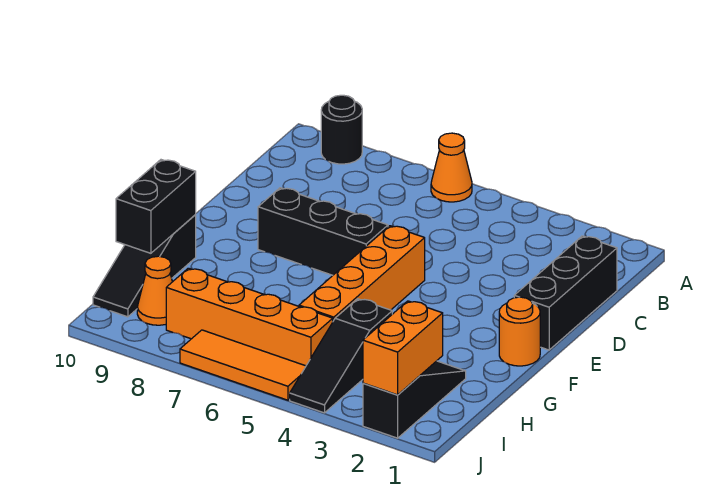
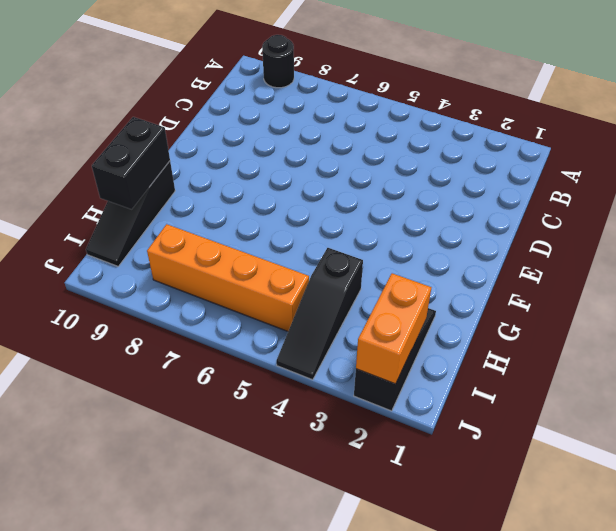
none -> orange cone A6 level 1
none -> black brick C1:E1 level 1
none -> orange brick E5:H5 level 1

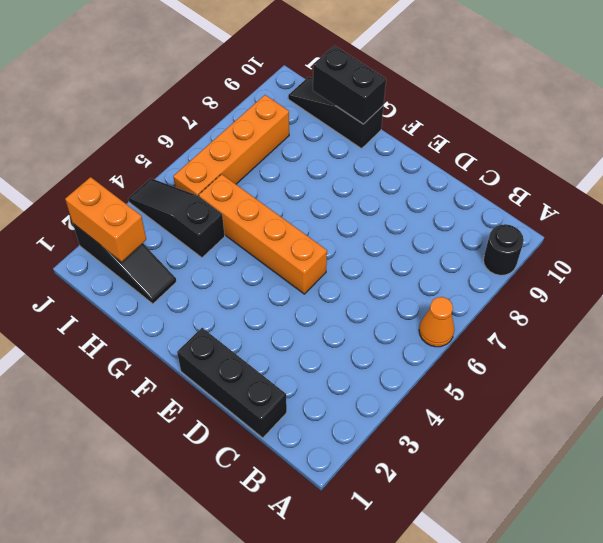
none -> black brick E6:E8 level 1
none -> orange round brick F1 level 1
none -> orange cone I9 level 1

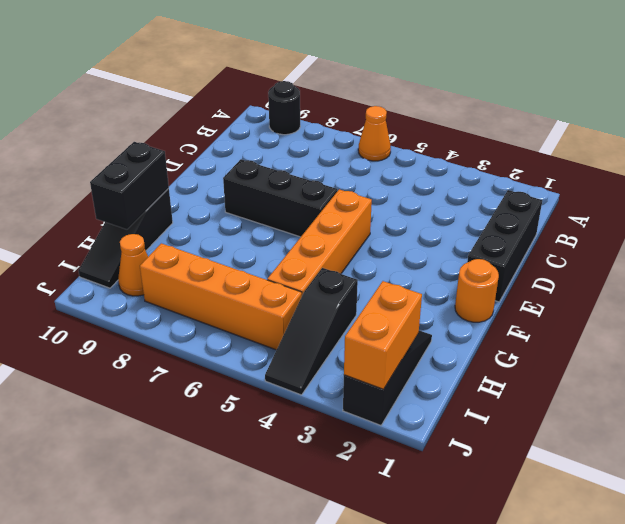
none -> orange tile J5:J7 level 1

